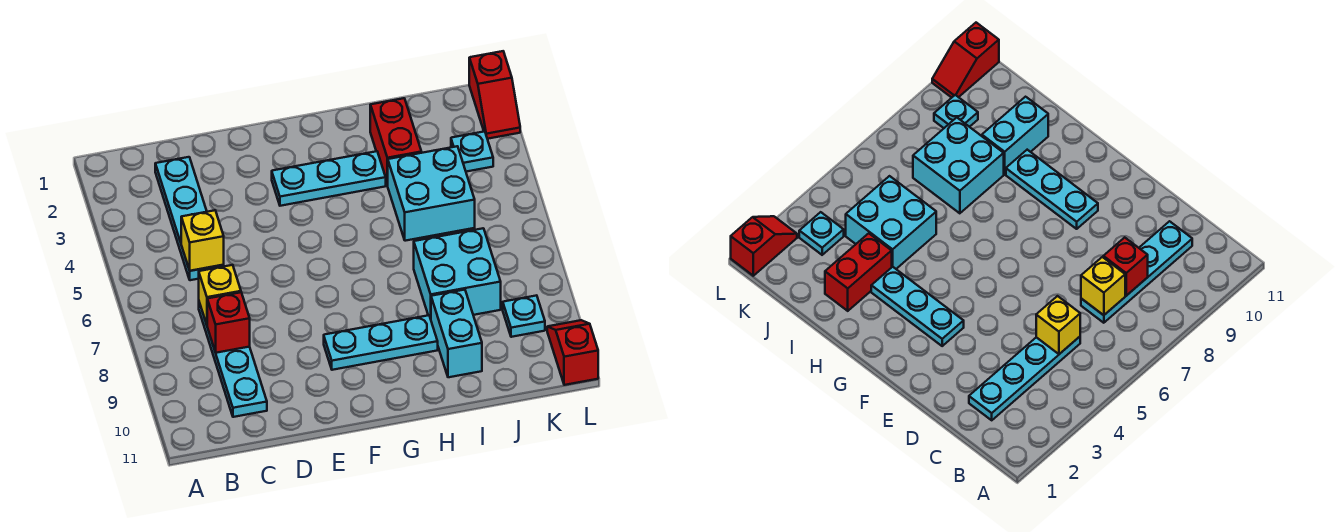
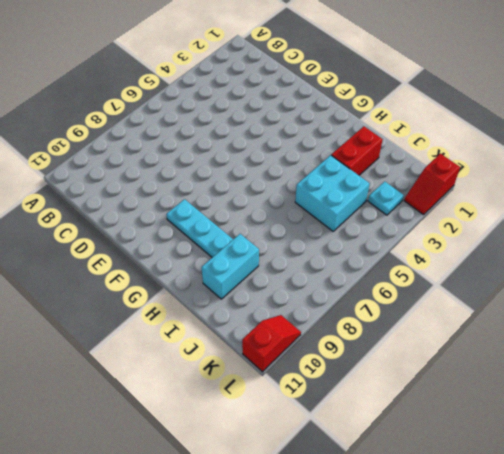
none -> cyan plate C2:C5 level 1
none -> cyan plate C7:C10 level 1
none -> cyan plate F3:H3 level 1

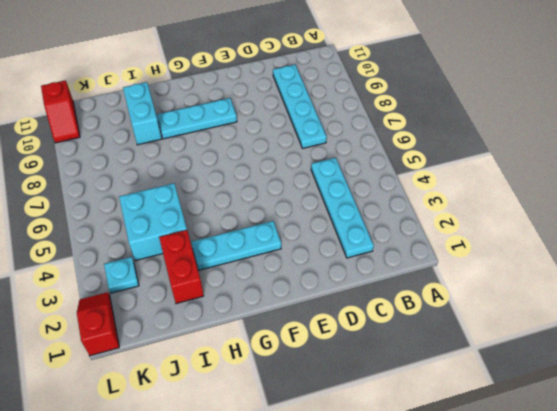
none -> cyan brick I7:J8 level 1
none -> cyan plate K9 level 1
none -> yellow brick C5 level 2

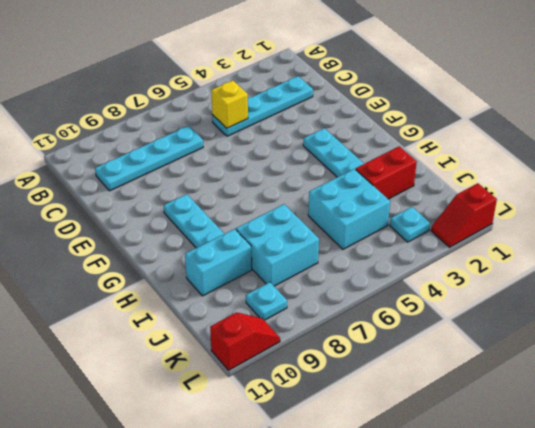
none -> yellow brick C7 level 2
none -> red brick C8 level 2

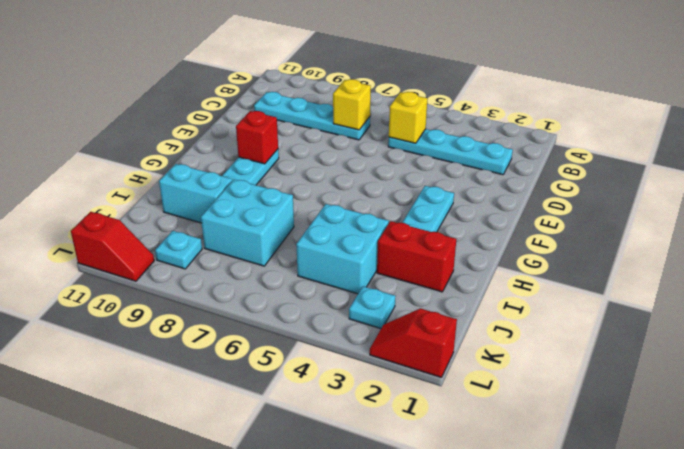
red brick F9 level 2 -> red brick C8 level 2

